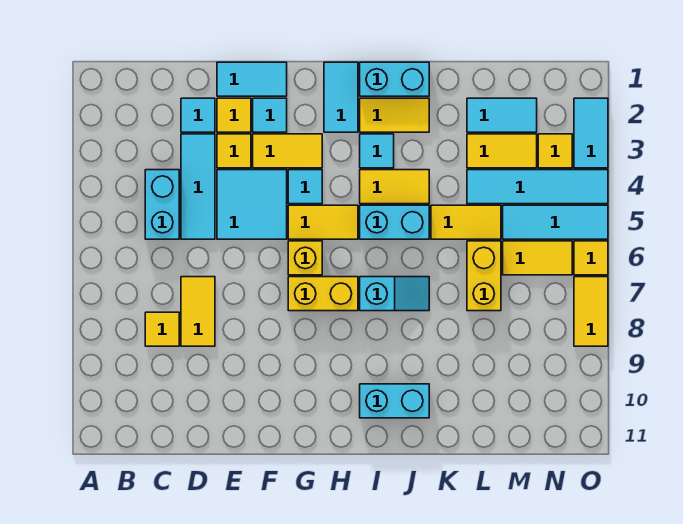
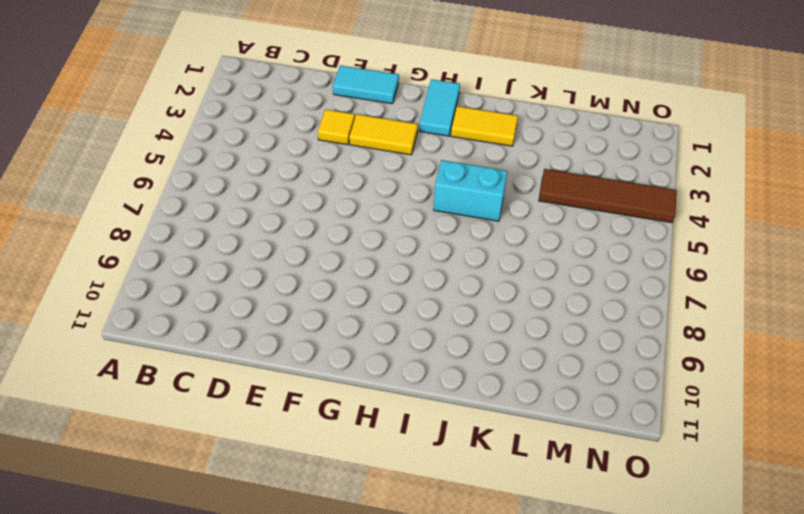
brown tile L4:O4 level 1 -> cyan tile L4:O4 level 1
none -> cyan brick C4:C5 level 1
none -> yellow tile C8 level 1
none -> cyan tile D2 level 1
none -> cyan tile D3:D5 level 1

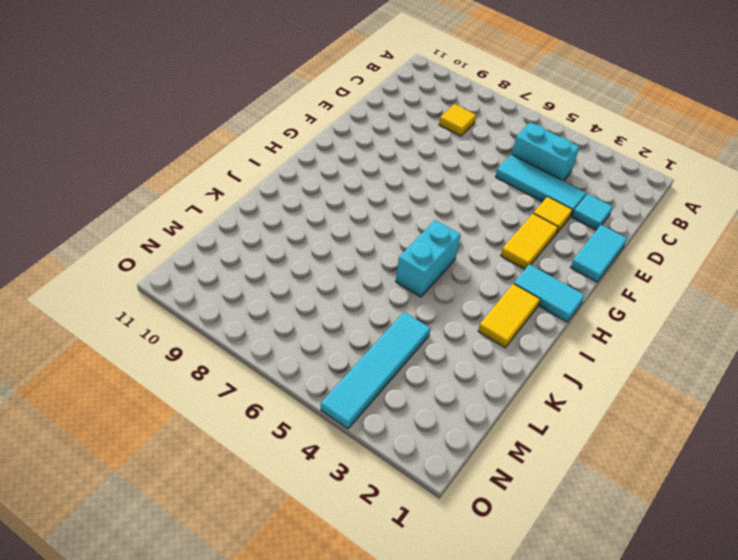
none -> yellow tile D7:D8 level 1
none -> yellow tile E2 level 1
none -> cyan tile E4:F5 level 1
none -> cyan tile F2 level 1

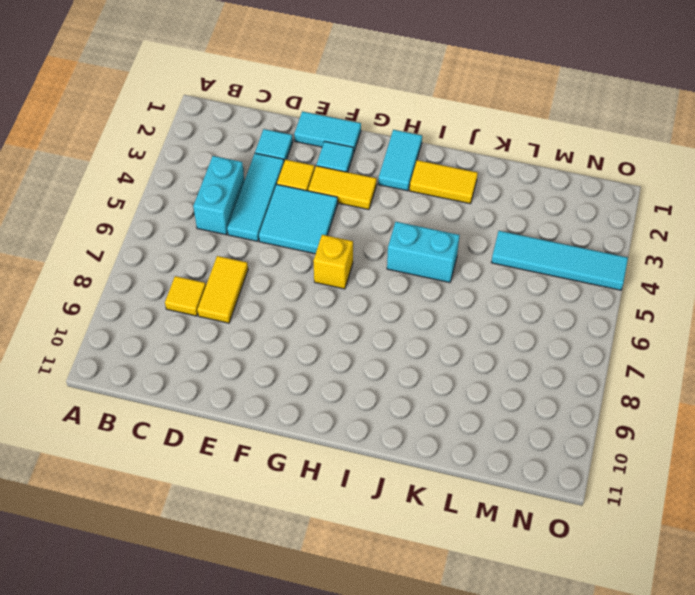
none -> yellow tile E2 level 1
none -> cyan tile G4 level 1
none -> yellow tile G5:H5 level 1
none -> yellow brick G7:H7 level 1

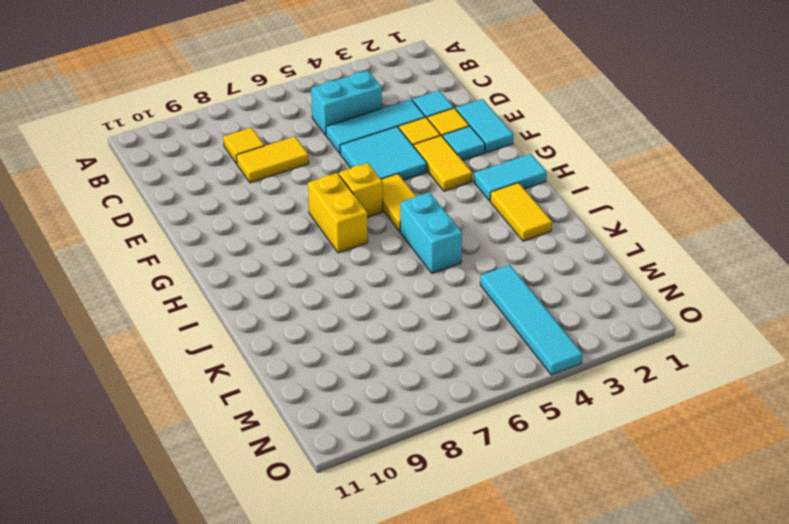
none -> cyan tile G4 level 1
none -> cyan brick I1:J1 level 1
none -> cyan tile I3 level 1
none -> yellow tile I4:J4 level 1

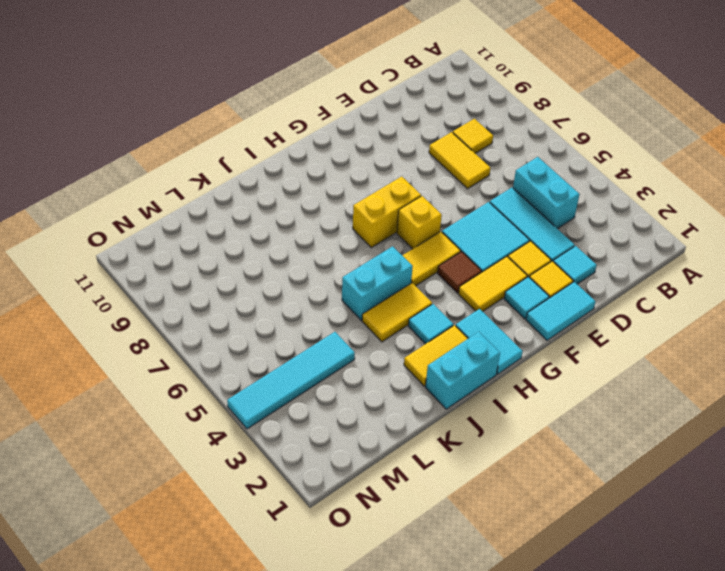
brown tile G4 level 1 -> cyan tile G4 level 1
none -> cyan slope I7:J7 level 1 top I
none -> cyan brick I10:J10 level 1
none -> yellow tile K5:L5 level 1
none -> cyan tile L2:M2 level 1

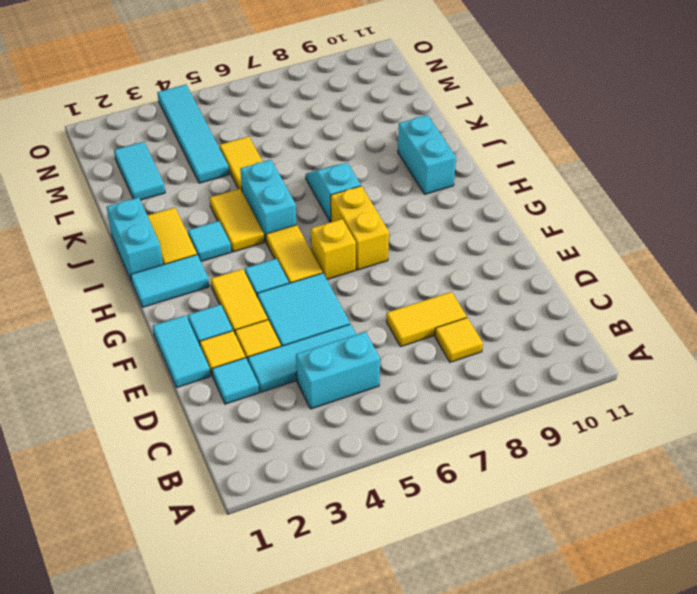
none -> yellow tile L3:M3 level 1
none -> yellow brick L6:L7 level 1
none -> cyan tile M5:O5 level 1
none -> yellow tile M6:N6 level 1

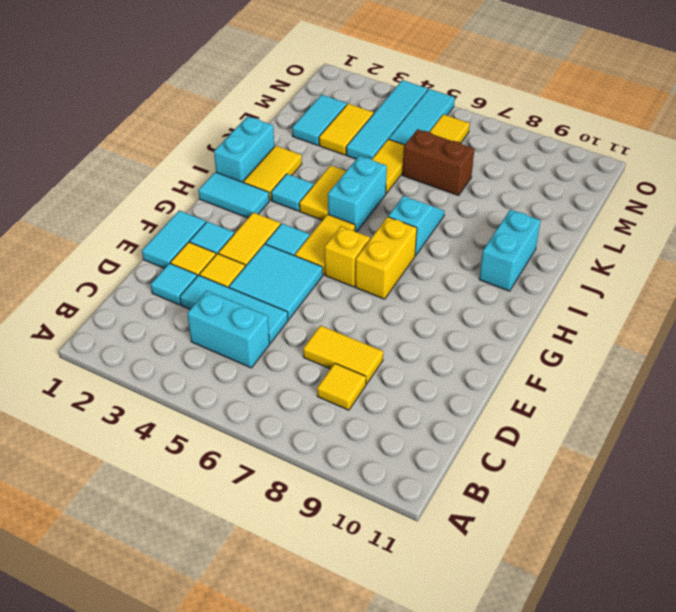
brown brick L6:L7 level 1 -> yellow brick L6:L7 level 1
none -> yellow tile N3 level 1
none -> cyan tile O2:O3 level 1
none -> yellow tile O6 level 1
none -> yellow tile O7:O8 level 1

